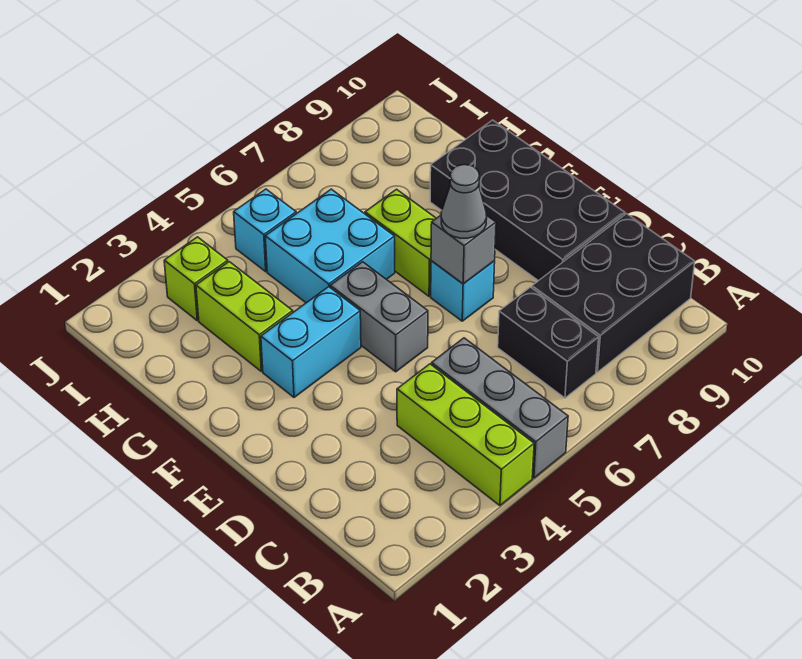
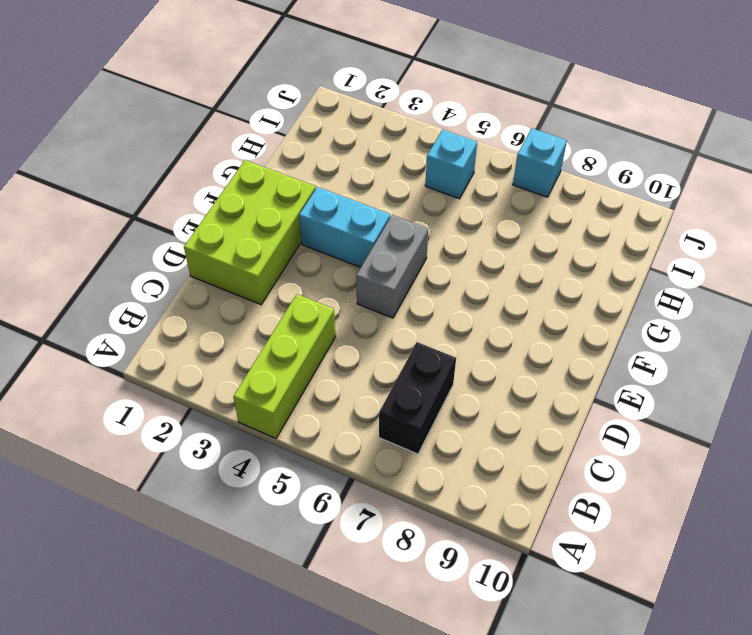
lime brick D1:F2 level 1 -> none
cyan brick J7 level 1 -> cyan brick E7 level 1
none -> grey brick A5:C5 level 1
none -> black brick B8:C10 level 1
none -> black brick D9:G10 level 1

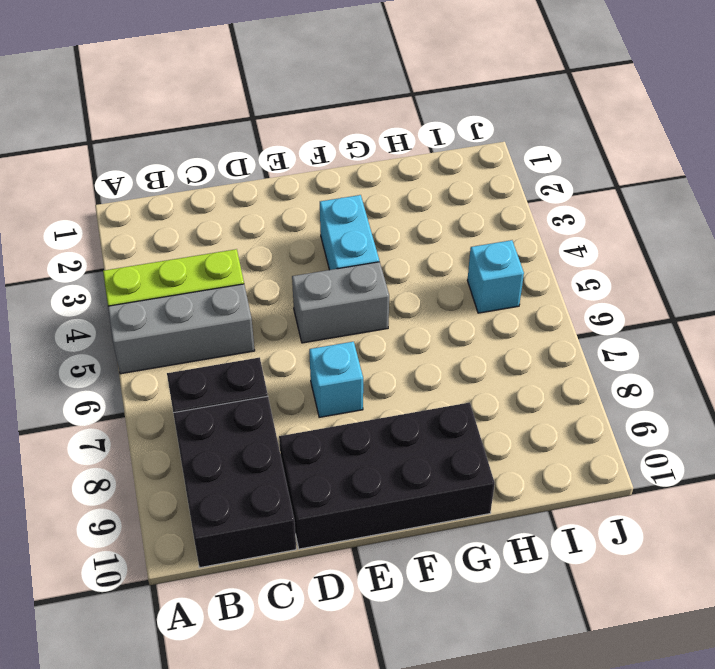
none -> lime brick F7:G7 level 1
none -> lime brick G3:H3 level 1
none -> cyan brick G5:H6 level 1

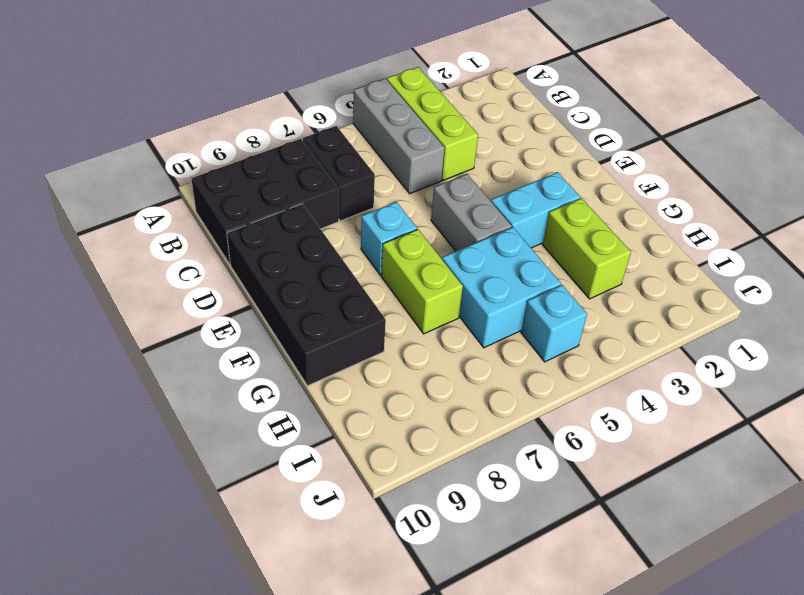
none -> lime brick I3 level 1
none -> grey brick E7 level 2
none -> grey cone E7 level 3

